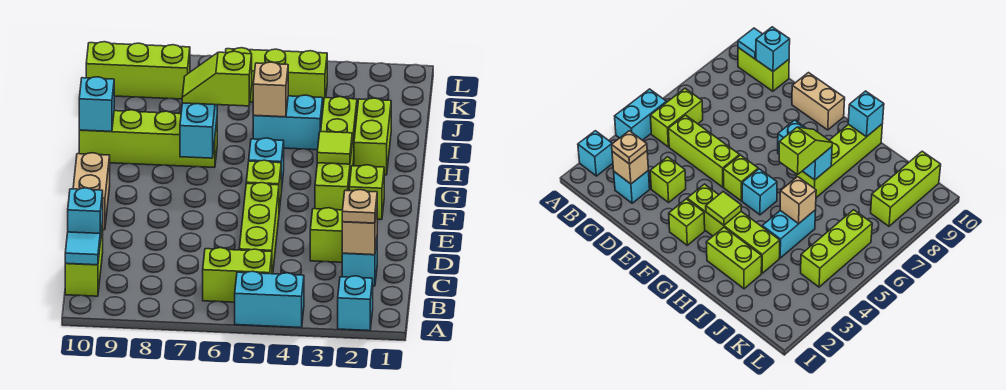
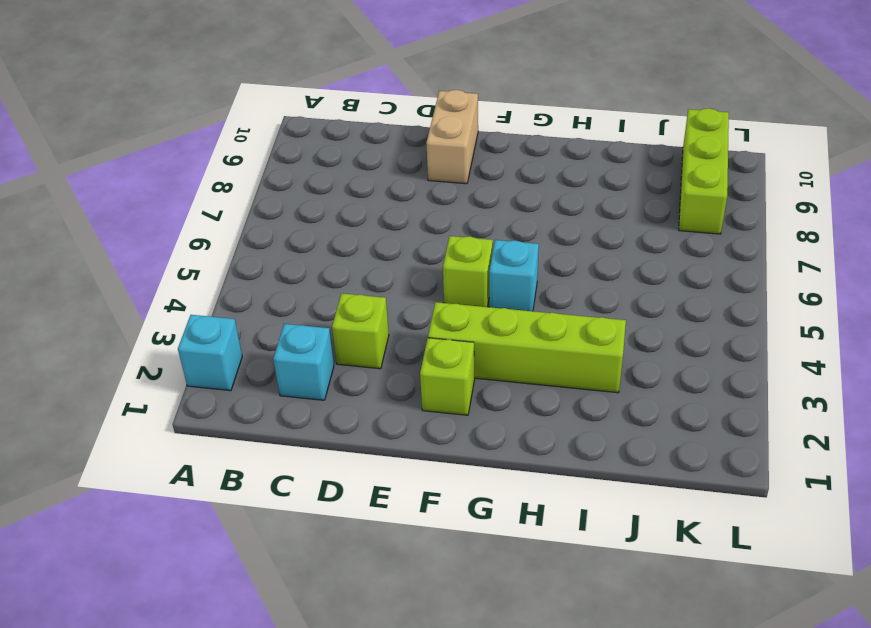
tan brick E9:E10 level 1 -> tan brick E10:F10 level 1
none -> cyan brick A4:A5 level 1
none -> lime brick B5:B6 level 1
none -> lime brick B10:C10 level 1

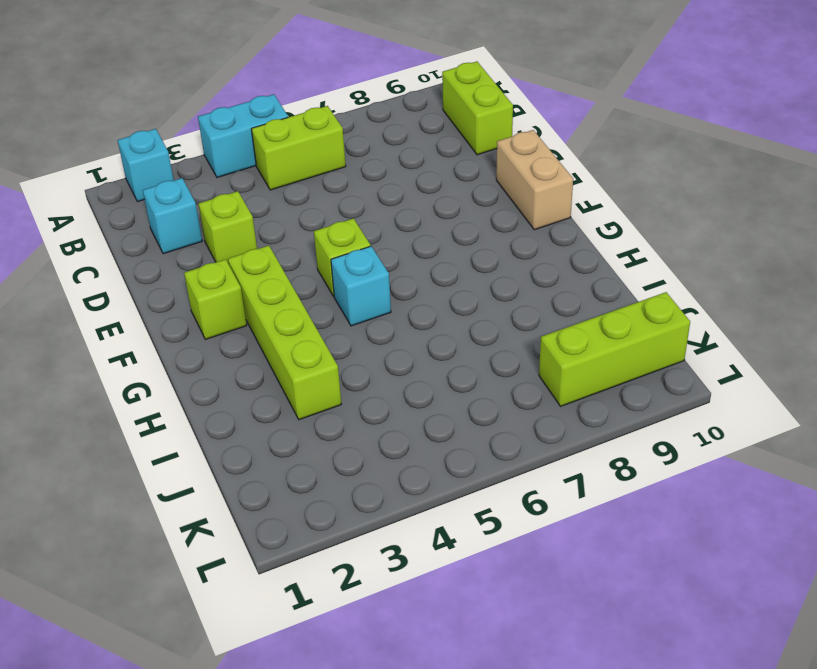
none -> lime brick C5:E5 level 1
none -> lime brick H2:I2 level 1
none -> lime brick H7:H10 level 1

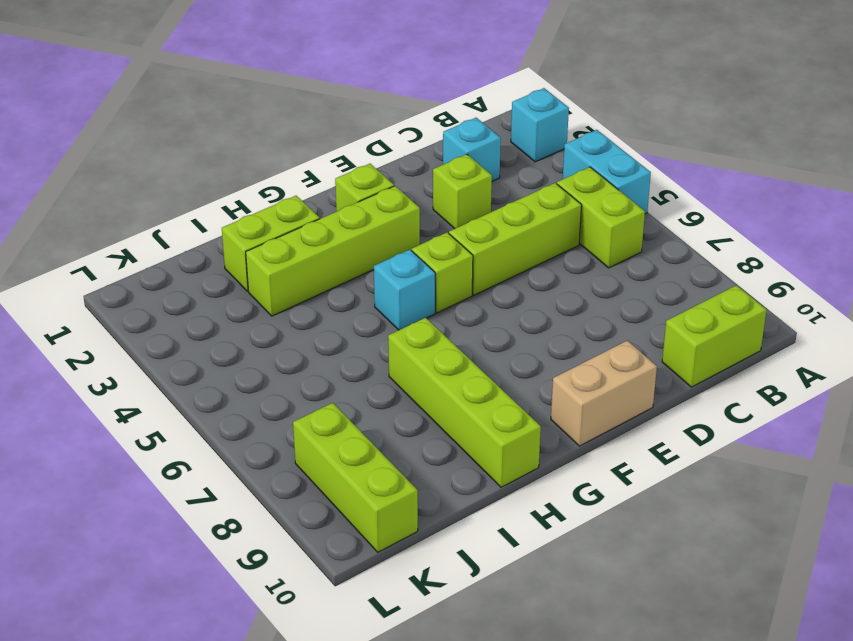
none -> cyan brick I4:I5 level 1
none -> lime brick K4:K6 level 1
none -> cyan tile B10 level 2

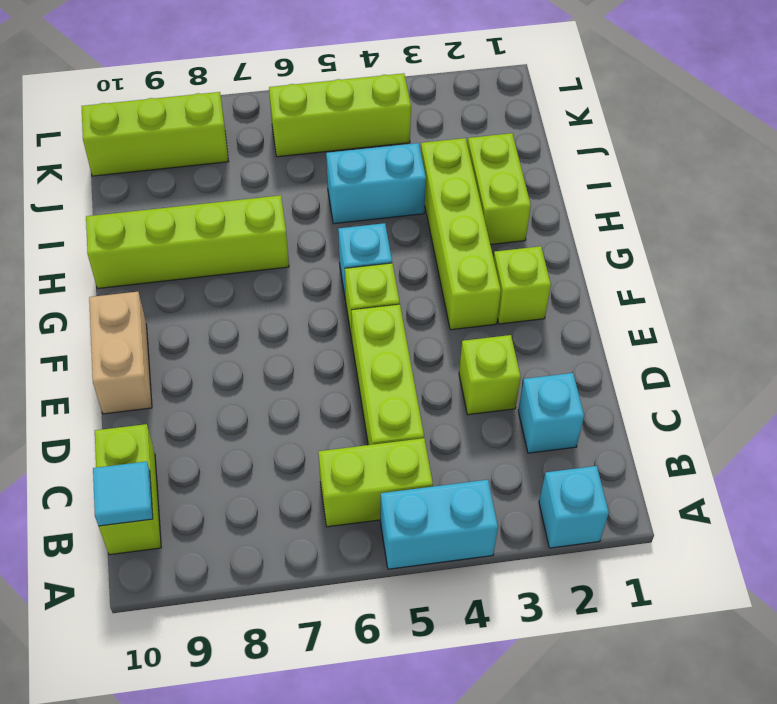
none -> tan brick C2 level 2
none -> cyan brick C10 level 2
none -> lime tile G3 level 2

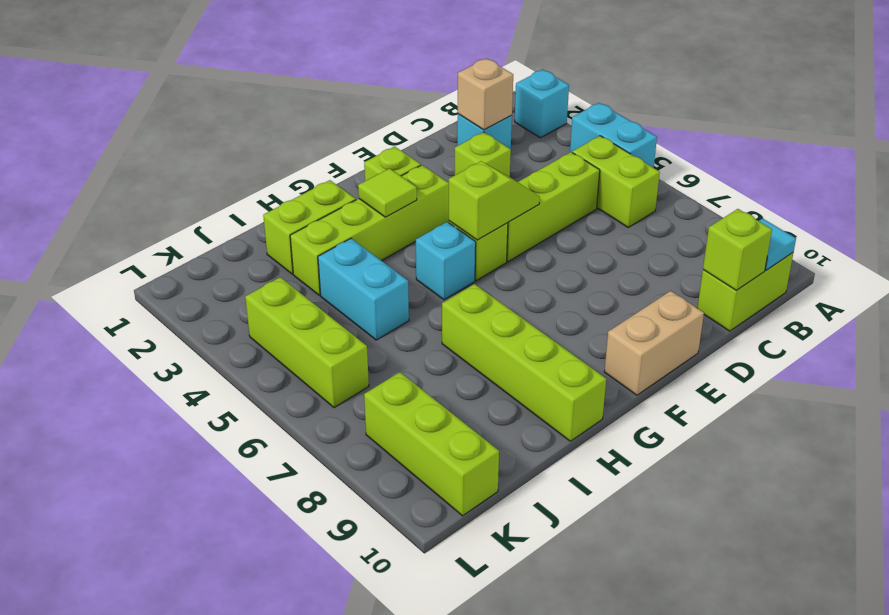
lime brick C10 level 2 -> cyan brick C10 level 2
lime slope E5:F5 level 2 top F -> lime slope H6:H7 level 3 top 6
none -> cyan brick G7:H7 level 2
none -> cyan brick H10 level 2
none -> tan brick I5 level 2

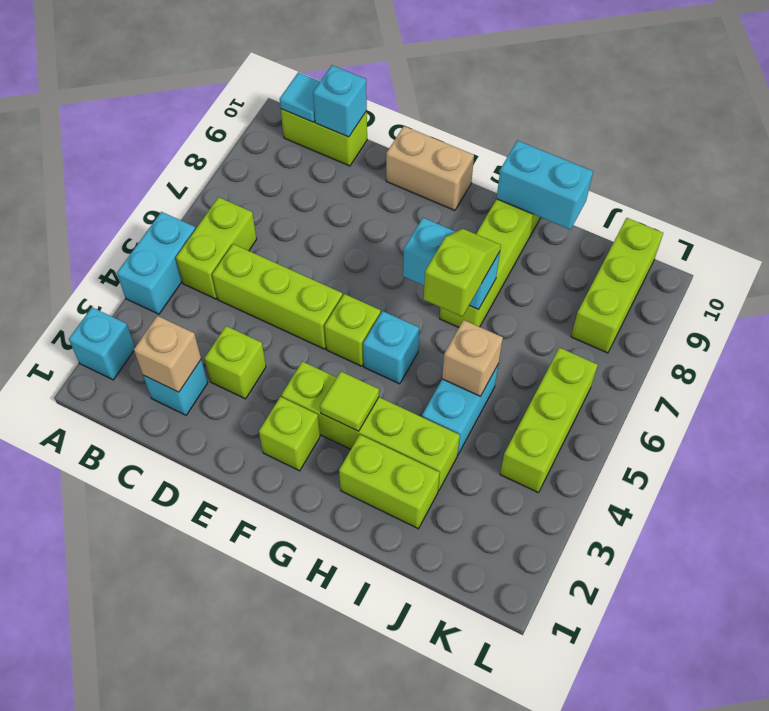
cyan brick H10:I10 level 2 -> cyan brick H10 level 2
none -> tan plate C2 level 3

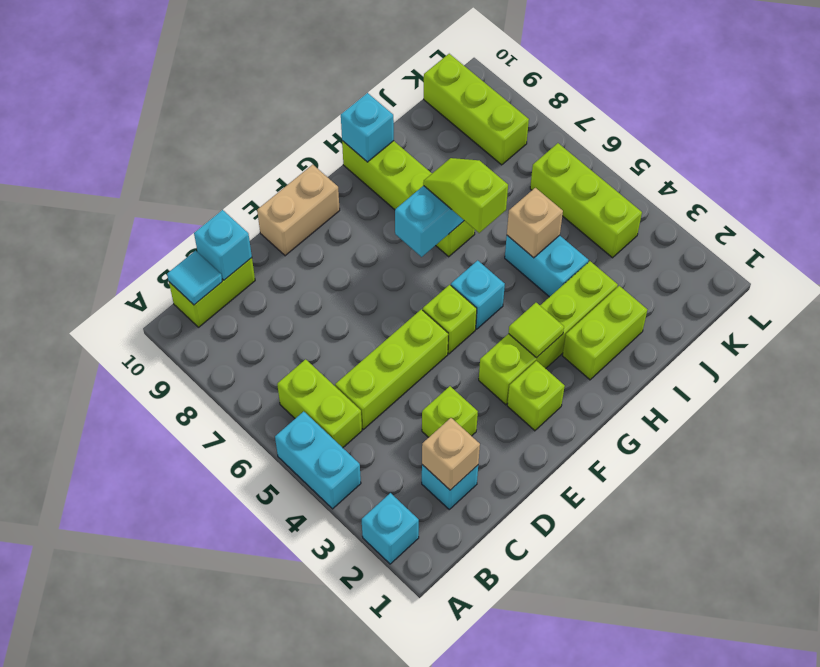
none -> tan plate C2 level 3

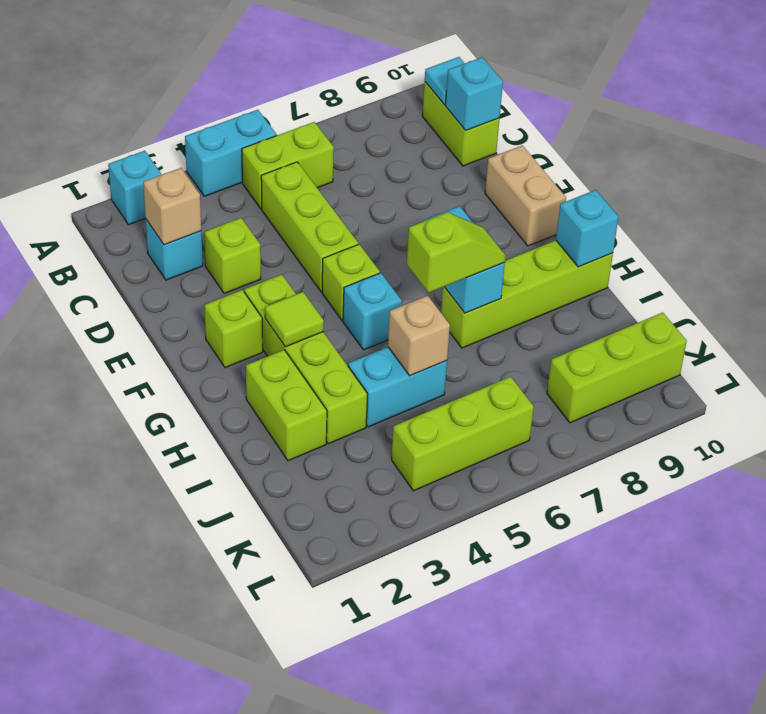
none -> tan plate C2 level 3

